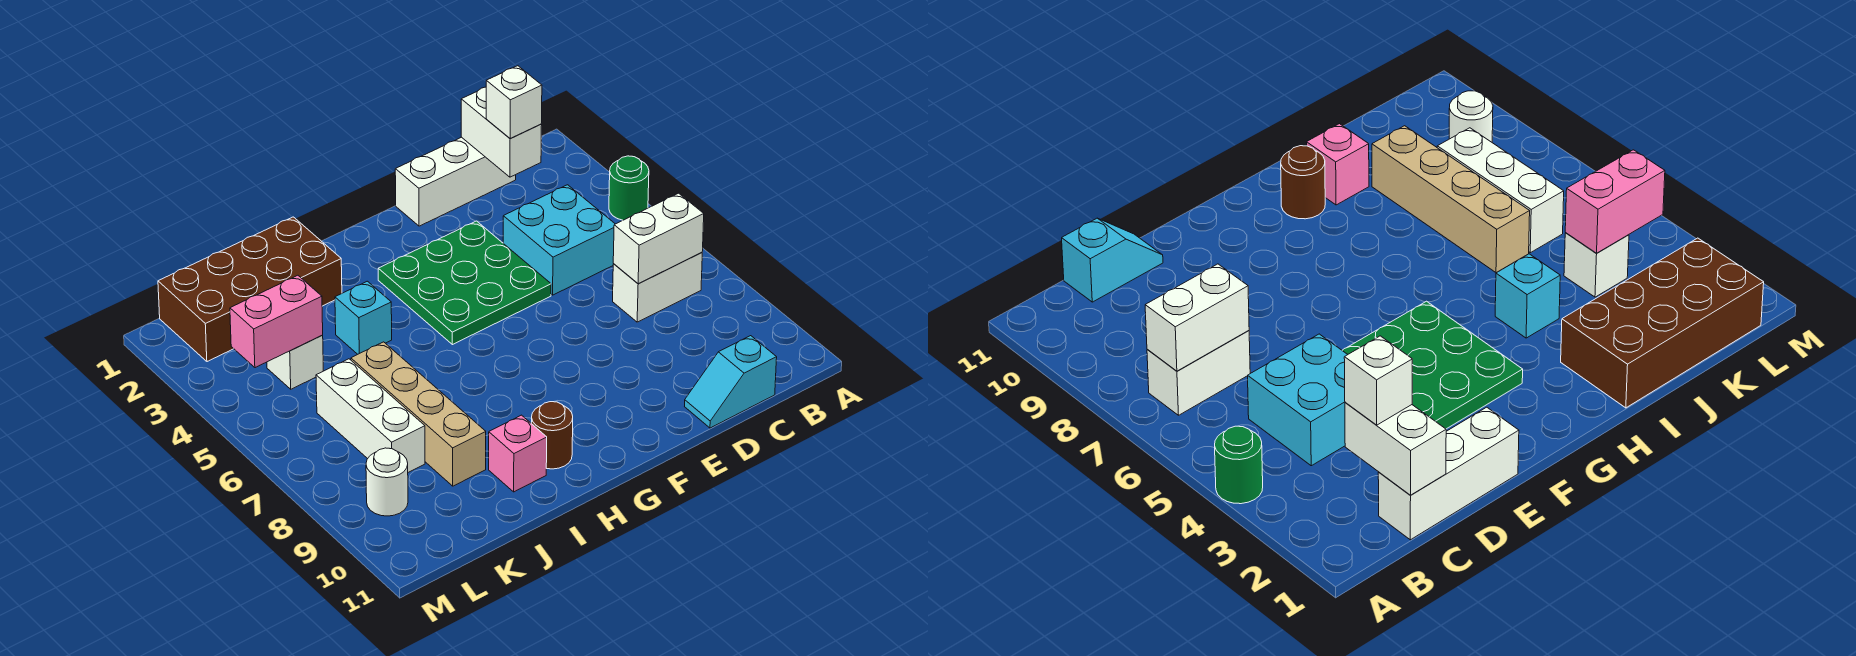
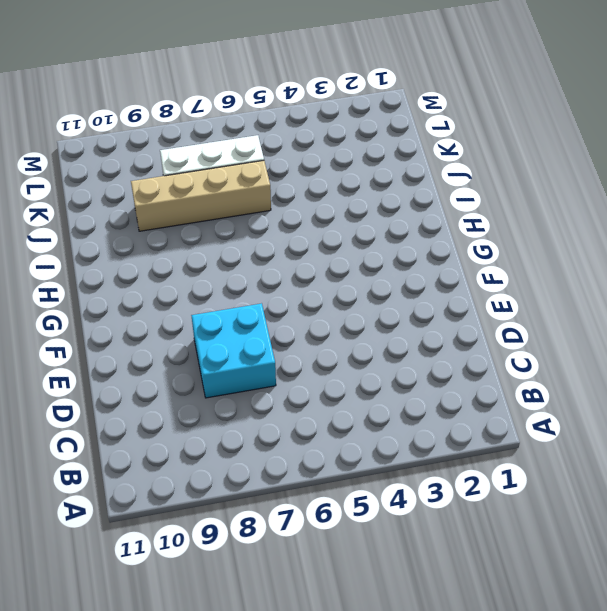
cyan brick D7:E8 level 1 -> cyan brick C4:D5 level 1
none -> green round brick A4 level 1
none -> white brick B7:C7 level 1
none -> white brick C1:E1 level 1

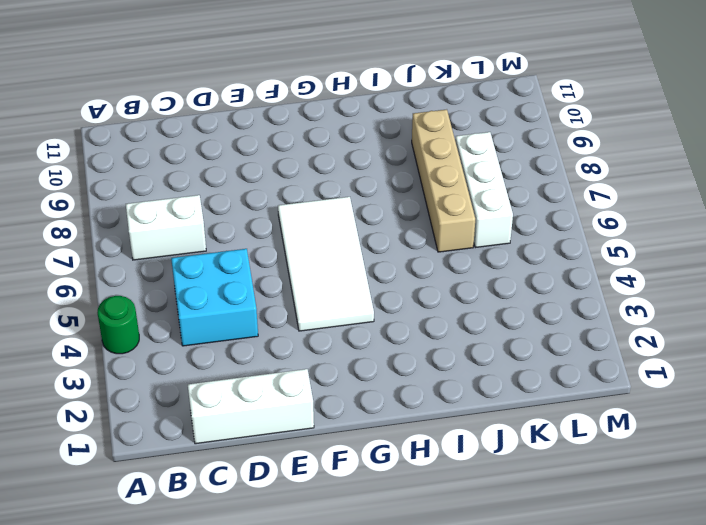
white tile F4:G7 level 1 -> green plate E3:G5 level 1
none -> cyan slope C11:D11 level 1 top C
none -> brown round brick H10 level 1
none -> brown brick I1:L2 level 1

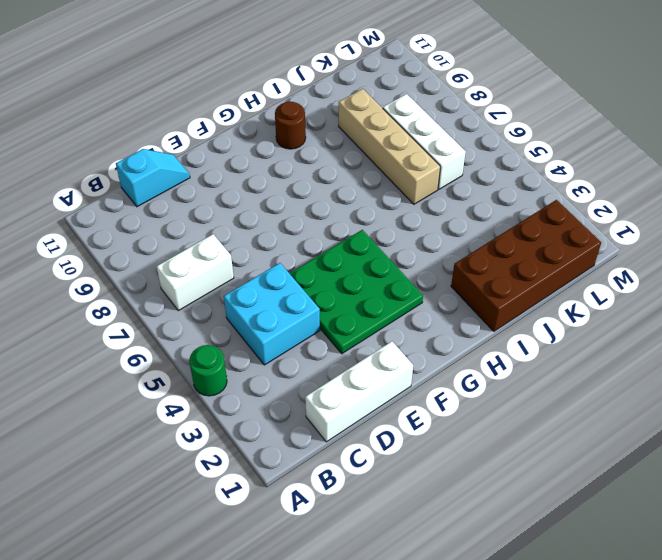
none -> cyan brick I4 level 1
none -> pink brick I10 level 1
none -> white brick K4 level 1

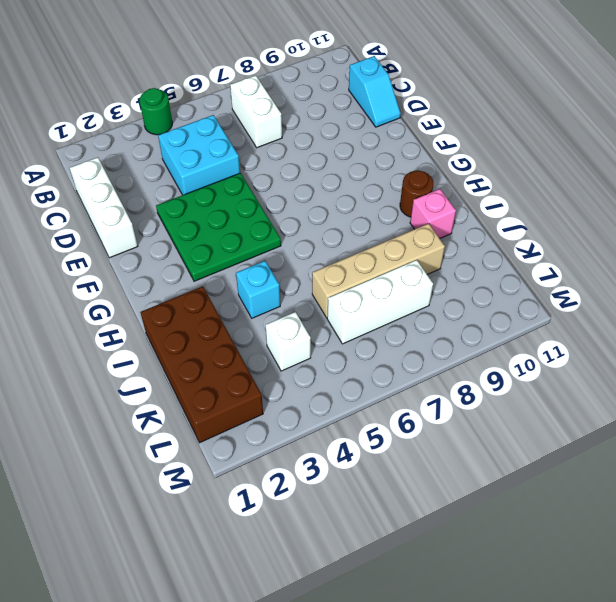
none -> white round brick L9 level 1
none -> white brick B7:C7 level 2
none -> white brick C1:C2 level 2

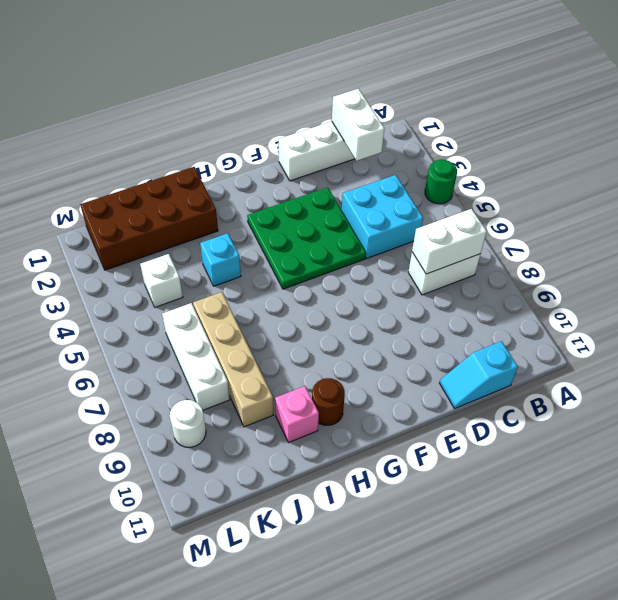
none -> pink brick K4:L4 level 2
none -> white brick C2 level 3

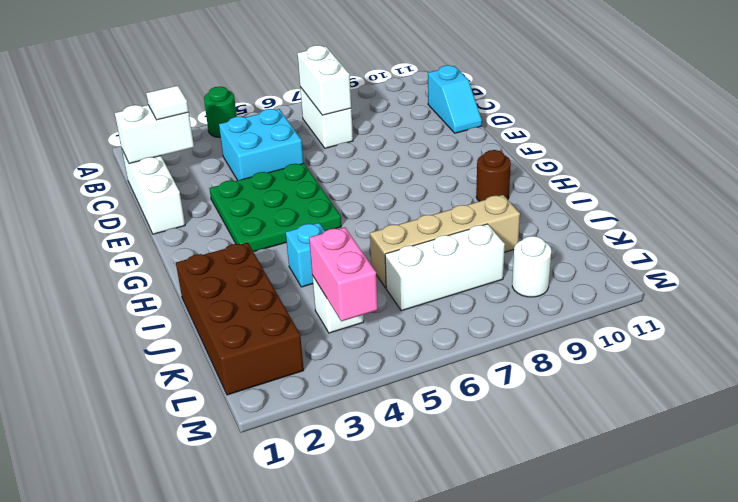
white tile C2 level 3 -> white brick C2 level 3
none -> pink brick I10 level 1

